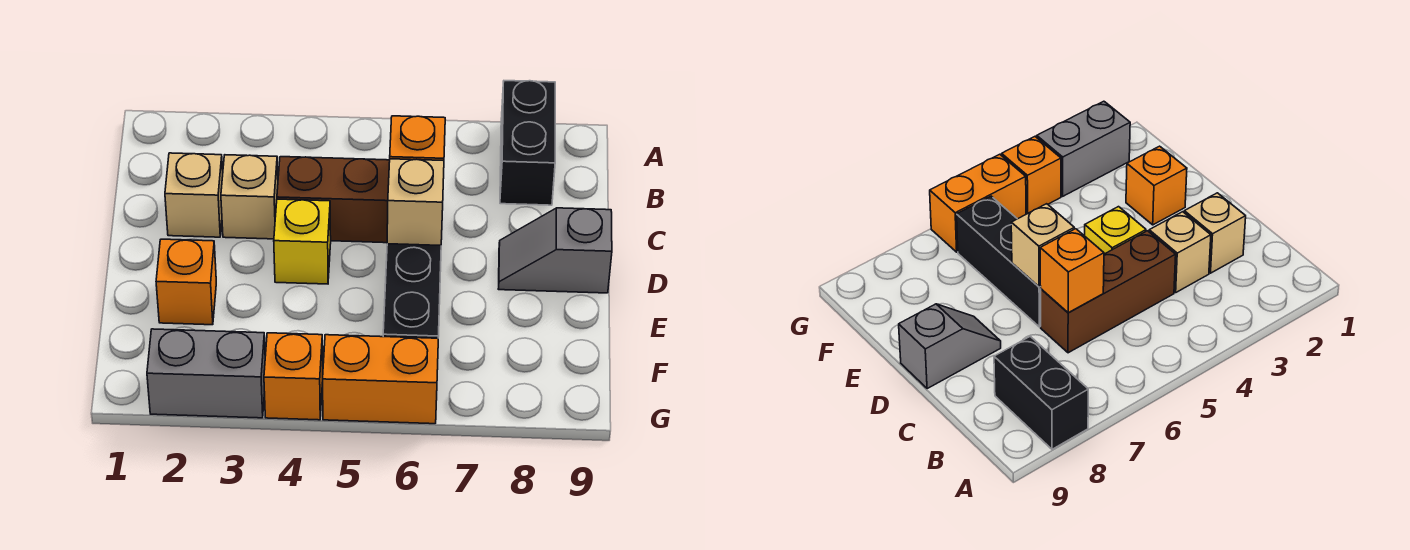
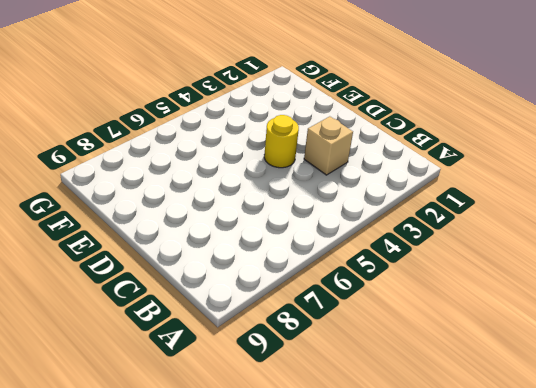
yellow round brick D4 level 1 -> yellow brick D4 level 1
none -> black brick A8:B8 level 1
none -> tan brick C2 level 1
none -> brown brick C4:C6 level 1

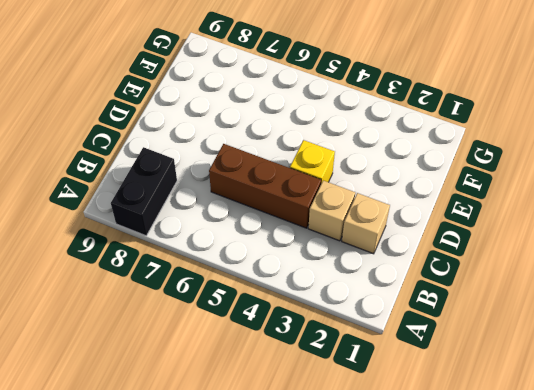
none -> black brick D6:F6 level 1
none -> grey slope D8:D9 level 1 top 9
none -> orange brick E2 level 1

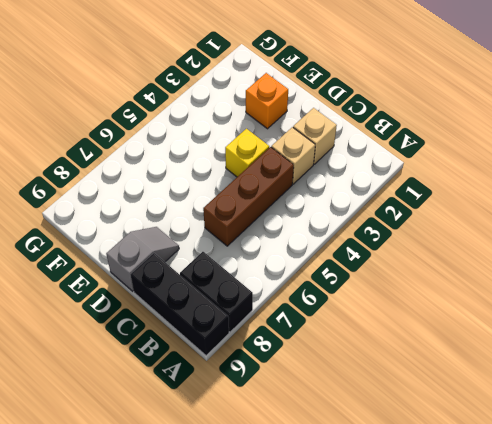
black brick A9:C9 level 1 -> black brick D6:F6 level 1
none -> grey brick G2:G3 level 1
none -> orange brick G4 level 1
none -> orange brick G5:G6 level 1

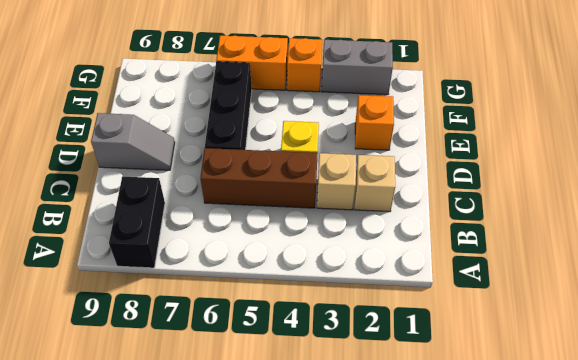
none -> orange brick C6 level 2
none -> tan brick D6 level 2

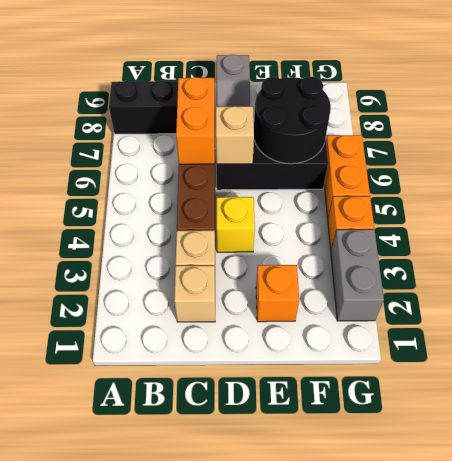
orange brick C6:C7 level 2 -> orange brick C6 level 2
black round brick E6:F7 level 2 -> none

